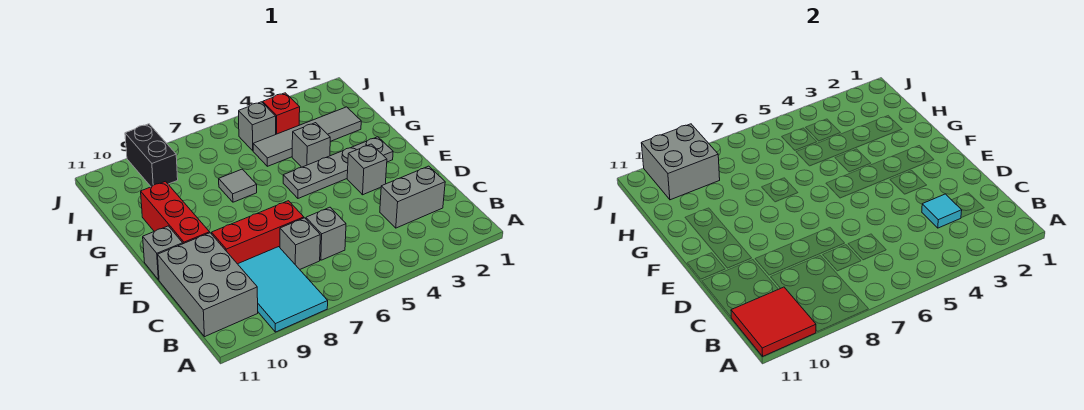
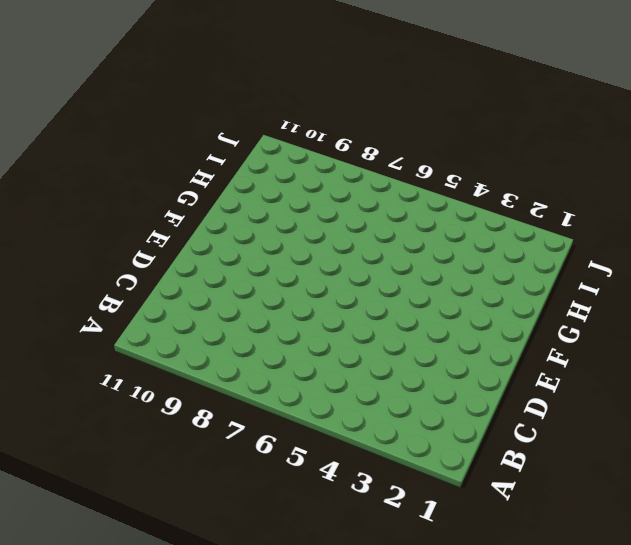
none -> cyan tile A8:C9 level 1
none -> grey brick B10:D11 level 1
none -> grey brick C2:C3 level 1

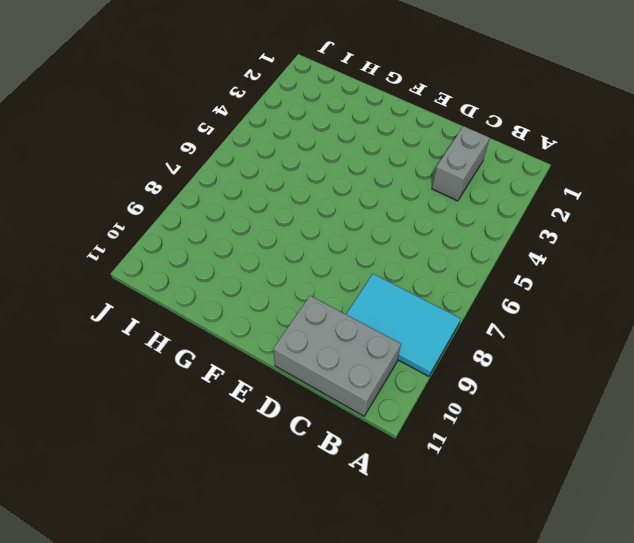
none -> grey brick C6 level 1
none -> grey brick C7 level 1
none -> red brick D7:D9 level 1

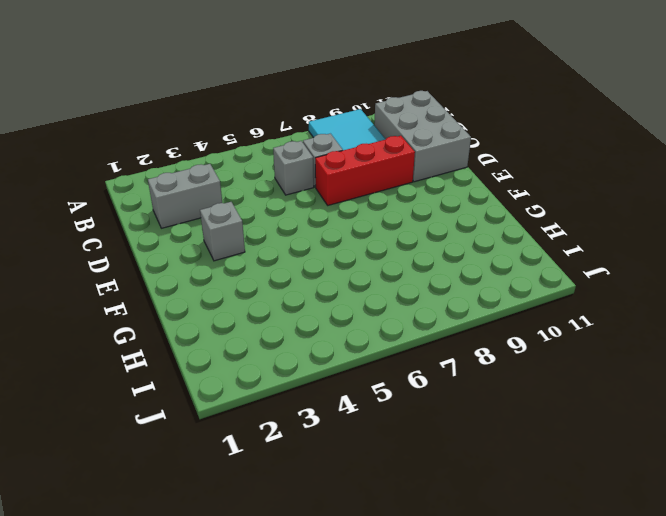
none -> red brick E10:G10 level 1
none -> grey brick E11 level 1
none -> grey plate F2:F5 level 1

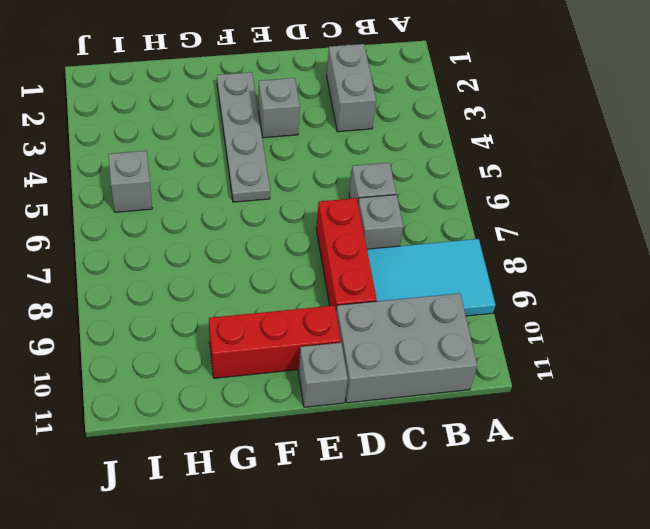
none -> grey brick G4 level 1
none -> grey tile G7 level 1
none -> grey tile H2:H5 level 1

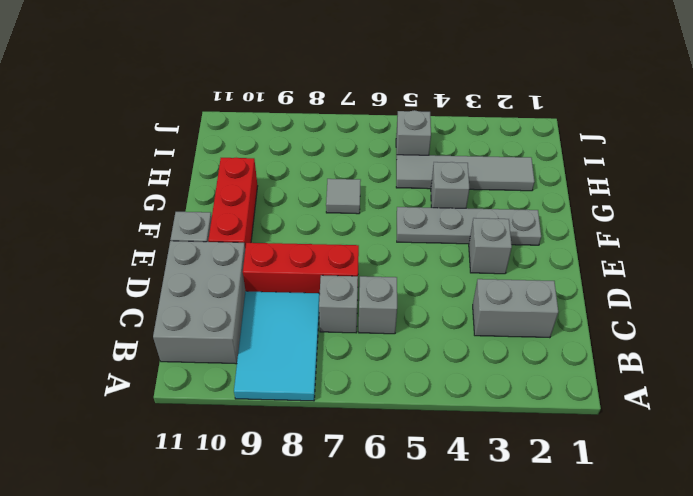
none -> red brick I4 level 1
none -> black brick I9:J9 level 1
none -> red tile A10:B11 level 2

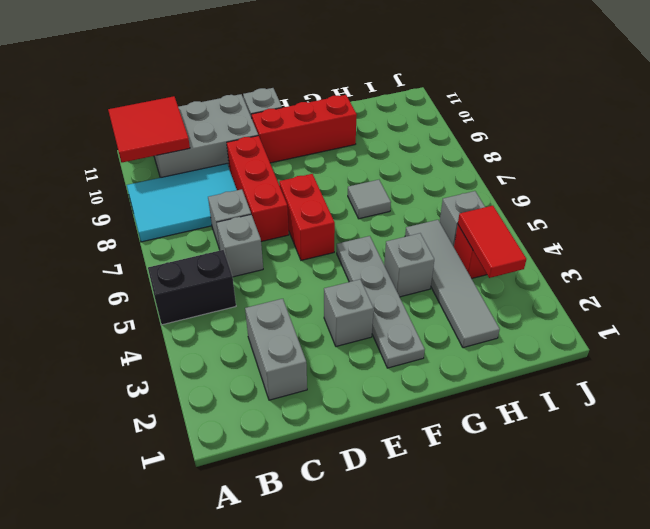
black brick A5:B5 level 1 -> black brick I9:J9 level 1
red brick E6:E7 level 1 -> none
red tile I3:I4 level 2 -> none
none -> cyan tile C3 level 2
none -> grey brick I9:J10 level 2

